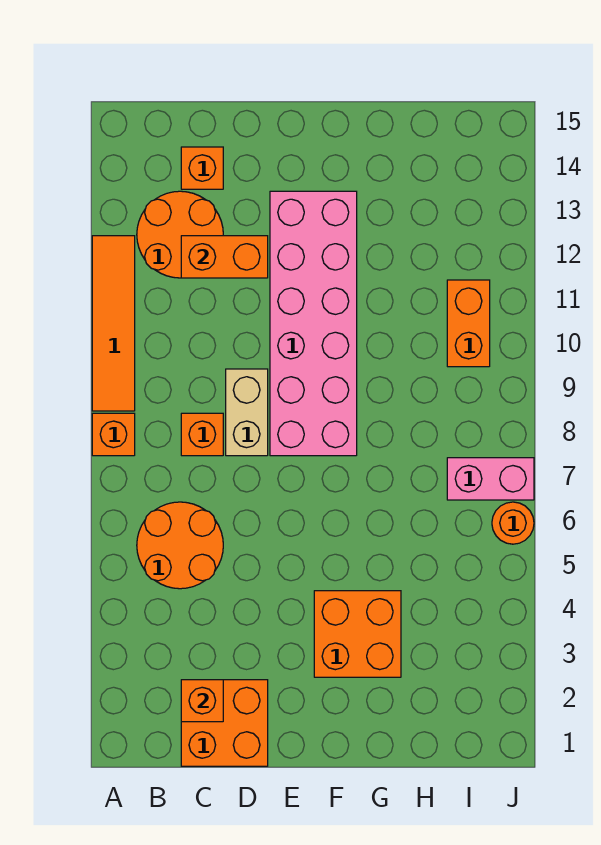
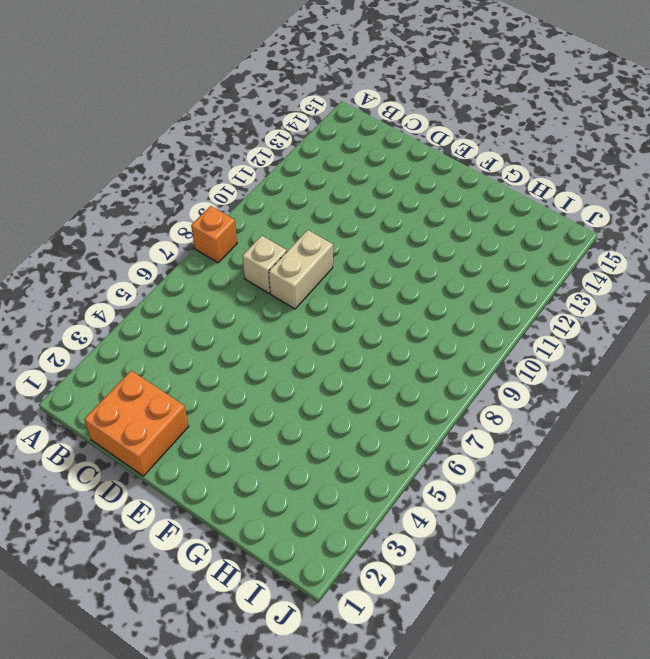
tan brick C8 level 1 -> orange brick C8 level 1
none -> orange tile A9:A12 level 1
none -> orange round brick B5:C6 level 1
none -> orange round brick B12:C13 level 1

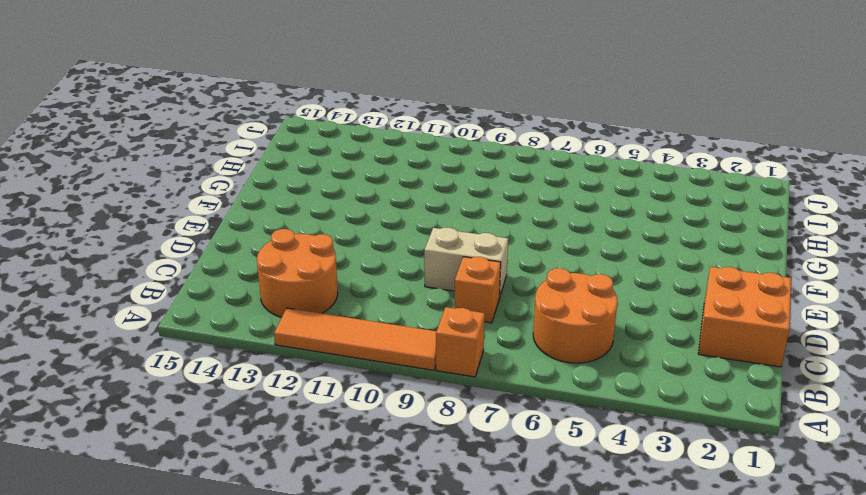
none -> orange brick C14 level 1
none -> pink brick E8:F13 level 1
none -> orange brick F3:G4 level 1

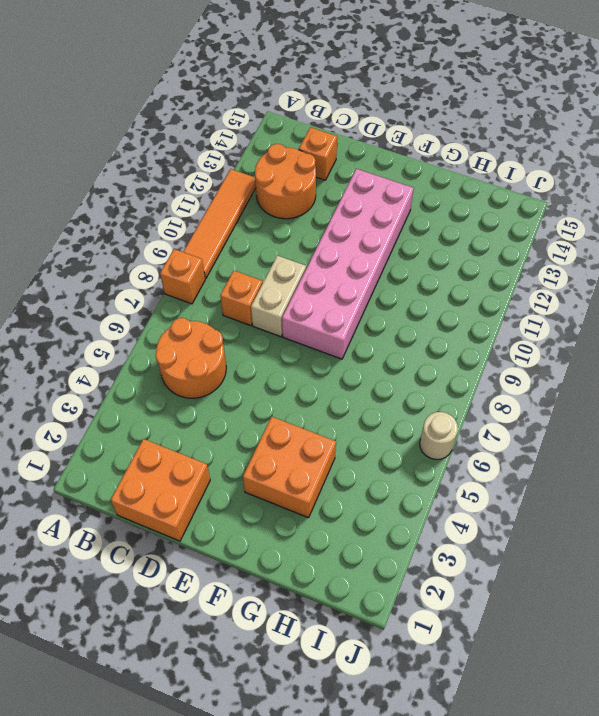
tan round brick J6 level 1 -> orange round brick J6 level 1
none -> pink brick I7:J7 level 1
none -> orange brick I10:I11 level 1
none -> orange brick C2 level 2

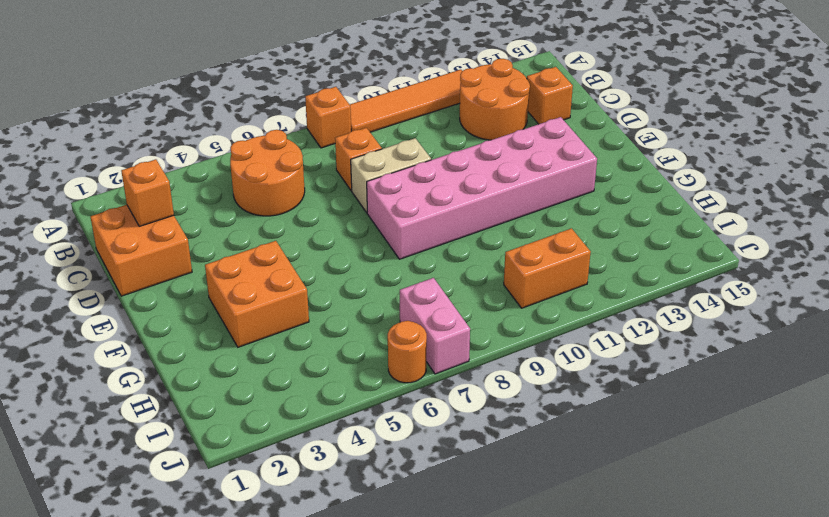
none -> orange brick C12:D12 level 2

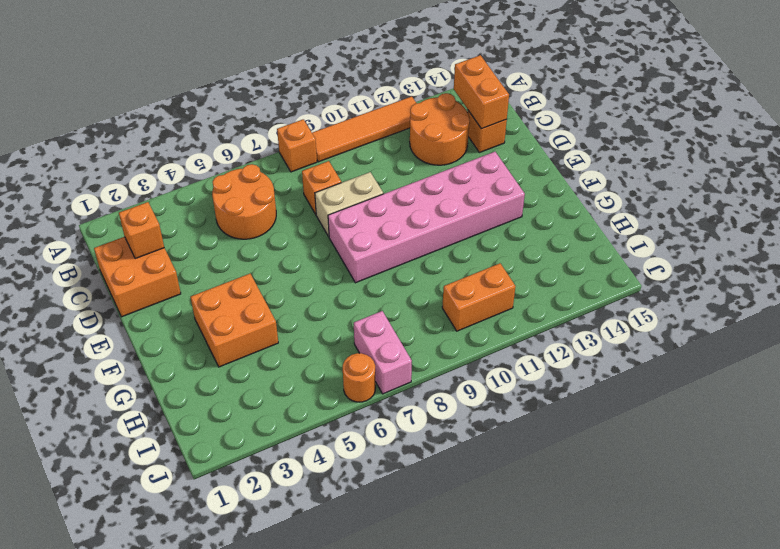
orange brick B14:C14 level 2 -> orange brick C12:D12 level 2

